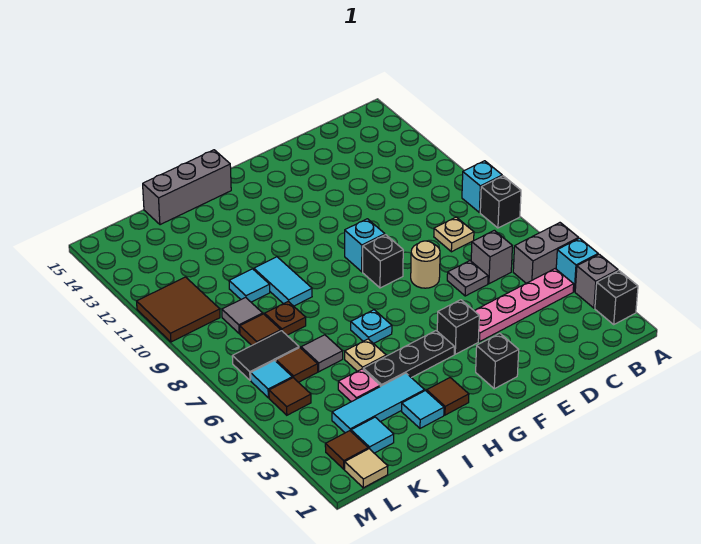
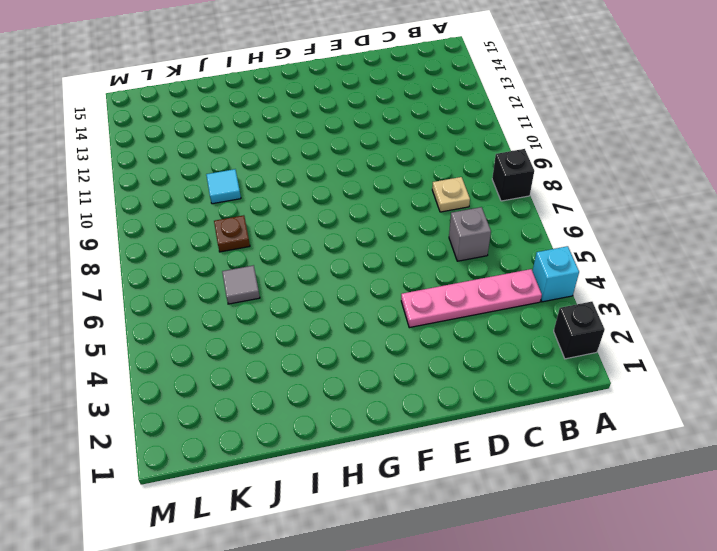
none -> grey brick A3 level 1
none -> grey brick A5:B5 level 1
none -> cyan brick A9 level 1
none -> grey plate D6 level 1

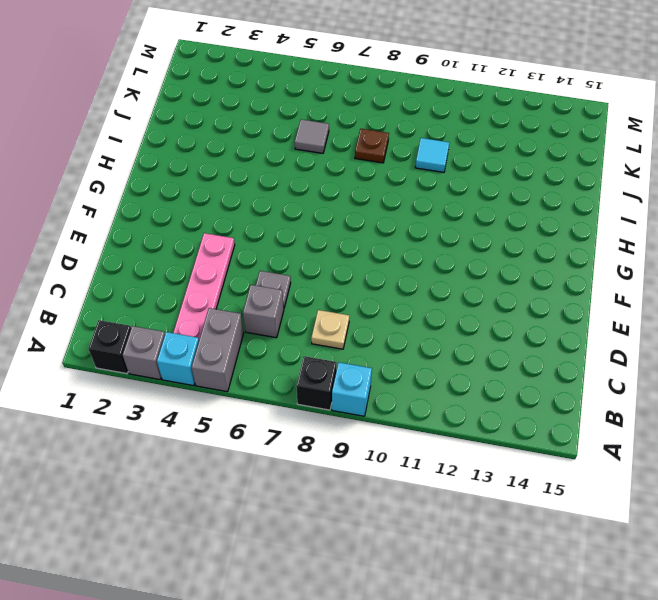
none -> tan round brick E7 level 1
none -> black brick F2 level 1
none -> black brick F4 level 1
none -> black brick F8 level 1

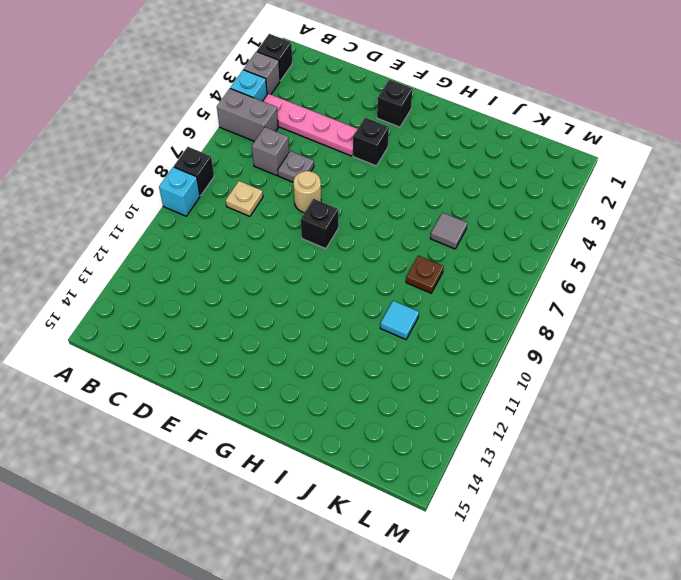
none -> cyan brick F9 level 1
none -> black plate G4:I4 level 1
none -> brown tile H2 level 1
none -> cyan plate H6 level 1

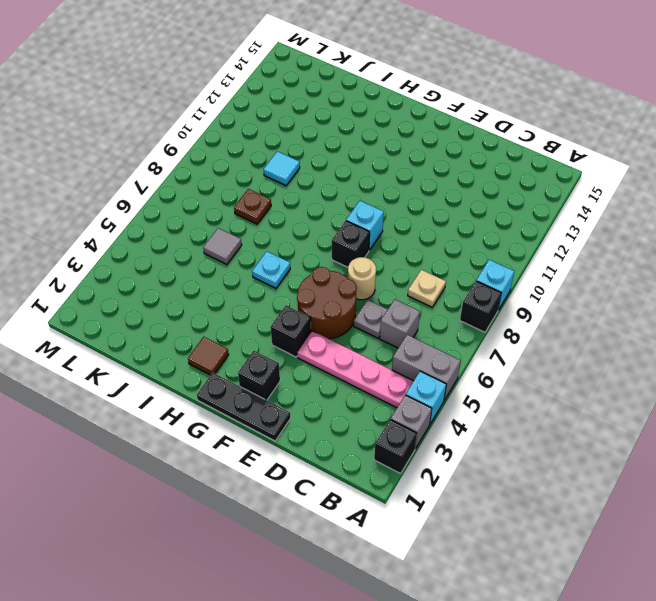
black plate E1:G1 level 1 -> black plate G4:I4 level 1
brown round brick E5:F6 level 1 -> none
none -> grey brick H15:J15 level 1
none -> cyan tile I2 level 1
none -> cyan tile I3:K3 level 1
none -> tan plate I5 level 1

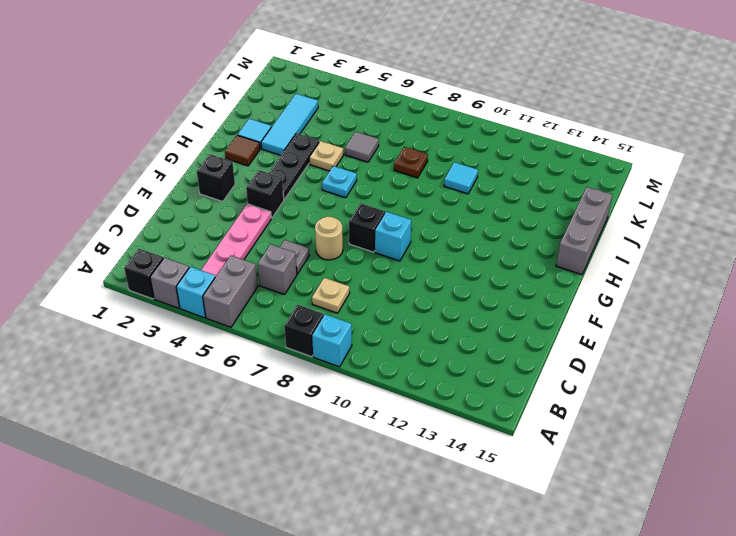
none -> cyan tile I9:I10 level 1
none -> pink plate J4 level 1
none -> cyan tile K2 level 1
none -> brown tile K6 level 1

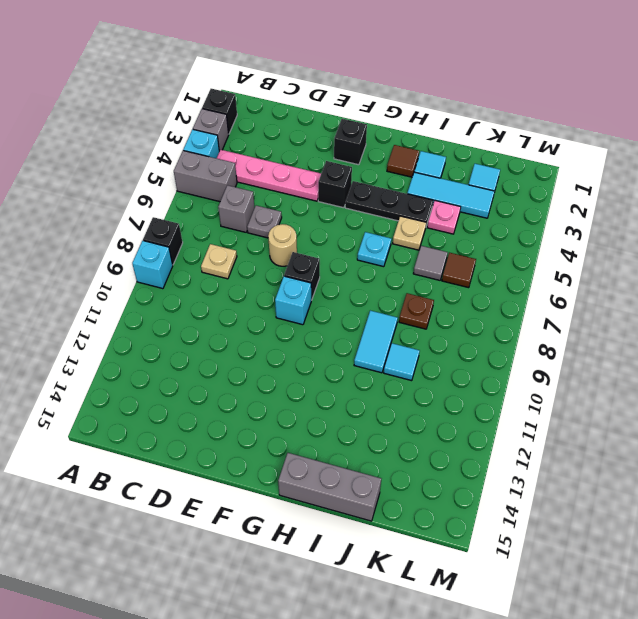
none -> black tile K7:L7 level 1
none -> brown tile K8 level 1
none -> grey tile K9 level 1
none -> tan tile L1 level 1

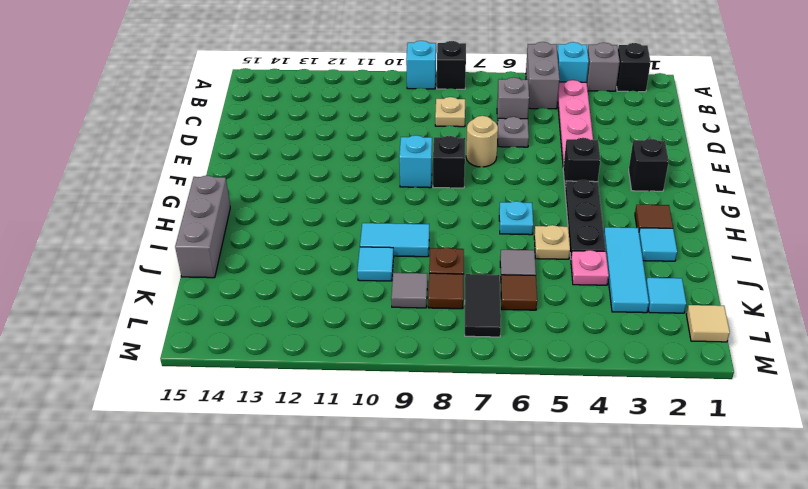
none -> brown tile L2 level 1
none -> brown tile L5 level 1
none -> cyan tile L6 level 1
none -> brown tile L10:M11 level 1

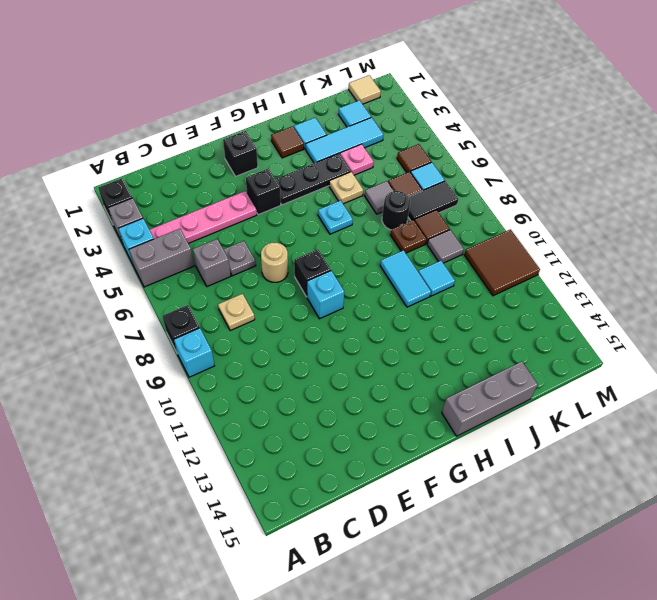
black round brick J7 level 1 -> none
none -> brown tile L2 level 1

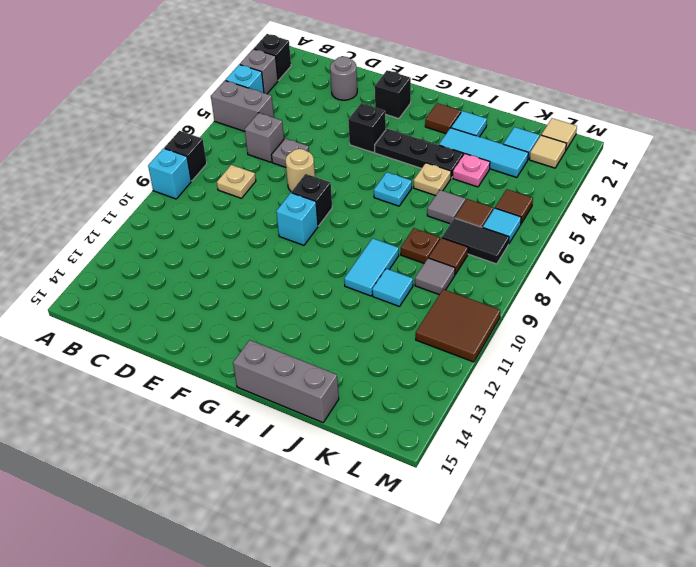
grey round brick D2 level 1 -> none
tan tile L2 level 1 -> brown tile L2 level 1
none -> pink plate B4:E4 level 1

